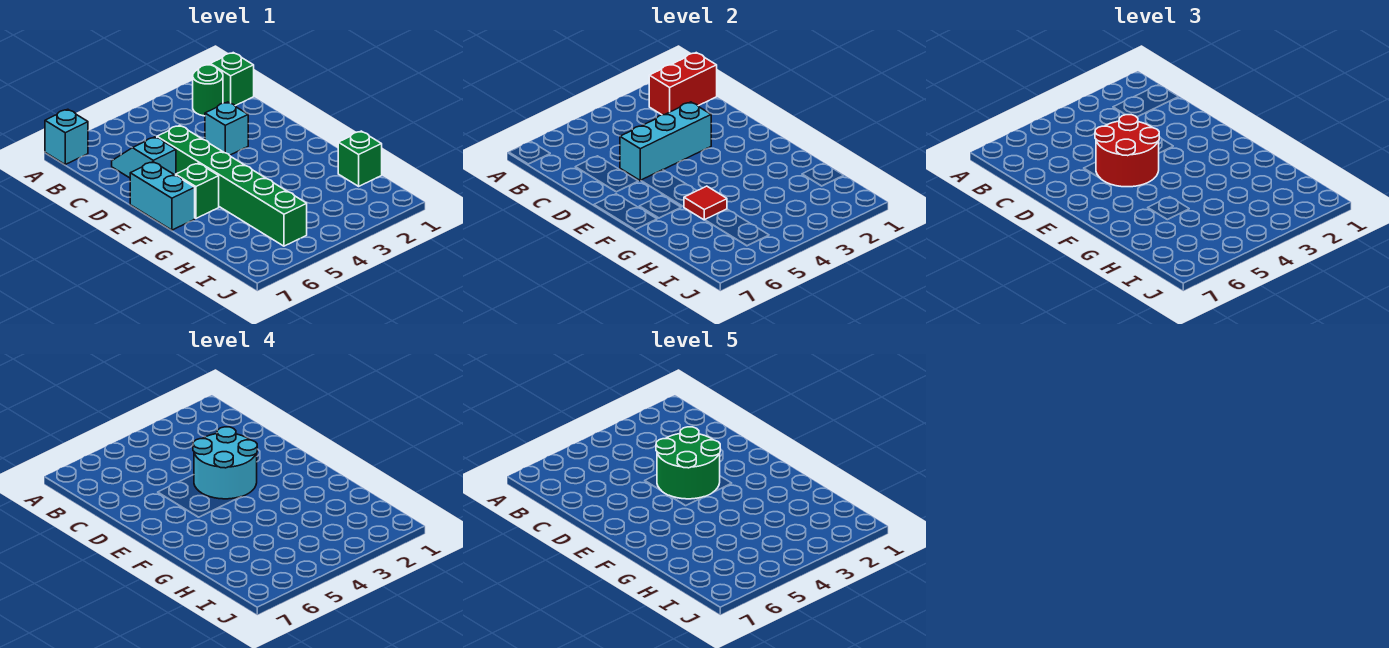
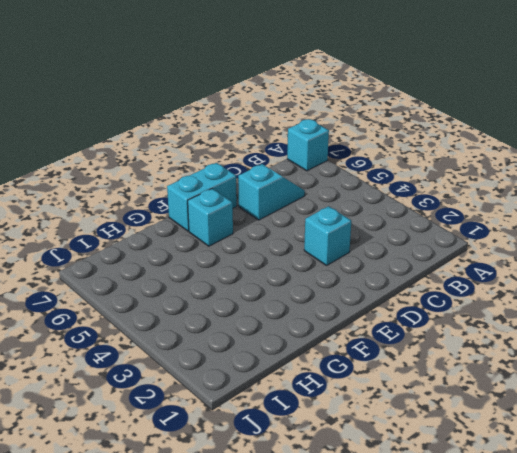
cyan brick F6 level 1 -> green brick F6 level 1
none -> green brick B1 level 1
none -> green round brick B2 level 1
none -> green brick D5:I5 level 1

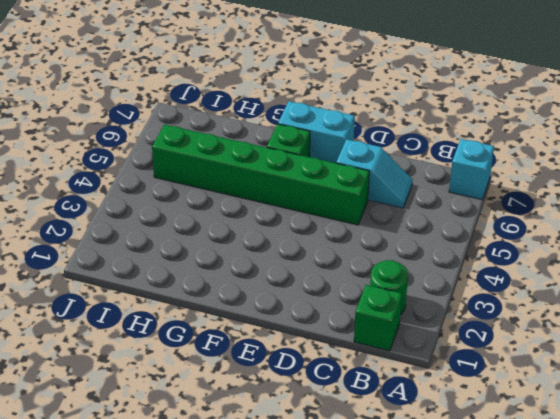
none -> cyan brick D3 level 1
none -> green brick H1 level 1
none -> red brick B1:B2 level 2

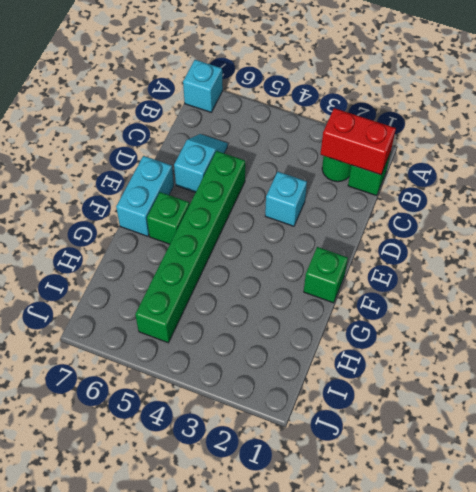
green brick F1 level 1 -> green brick H1 level 1
none -> cyan brick D3:D5 level 2
none -> red tile G5 level 2
none -> red round brick D4:E5 level 3

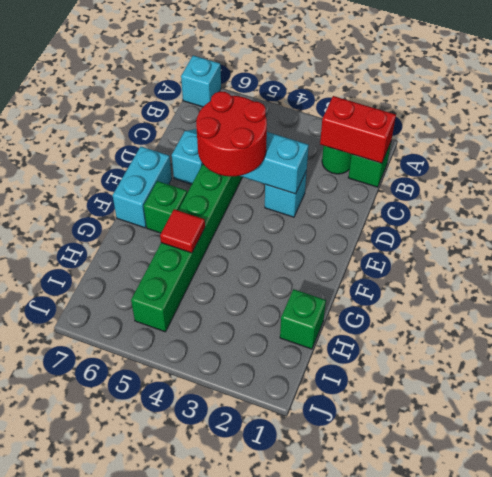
none -> cyan round brick D3:E4 level 4
none -> green round brick D3:E4 level 5

